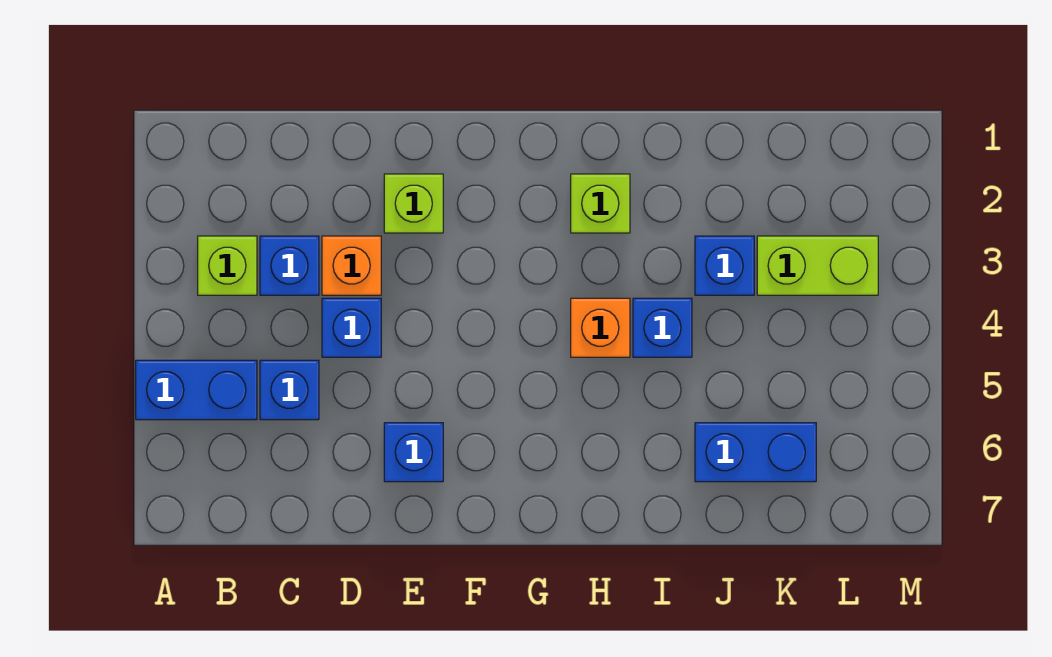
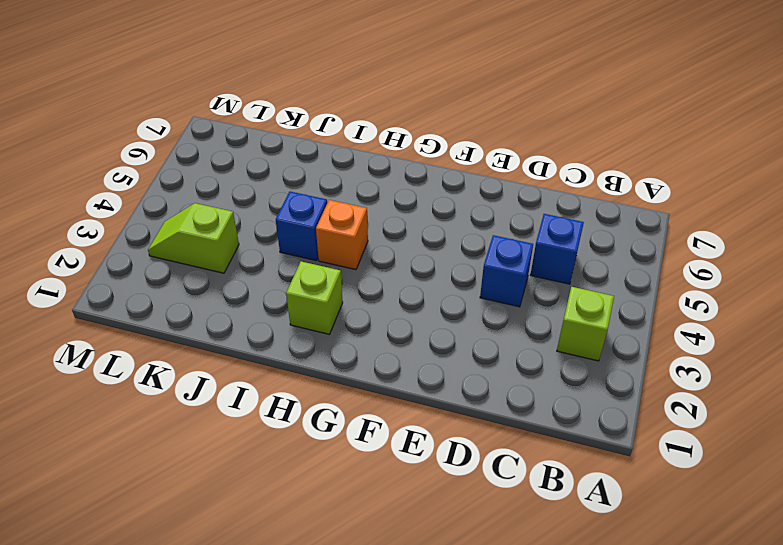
lime slope K3:L3 level 1 top K -> lime brick K3:L3 level 1
none -> blue brick A5:B5 level 1
none -> blue brick C3 level 1
none -> orange brick D3 level 1

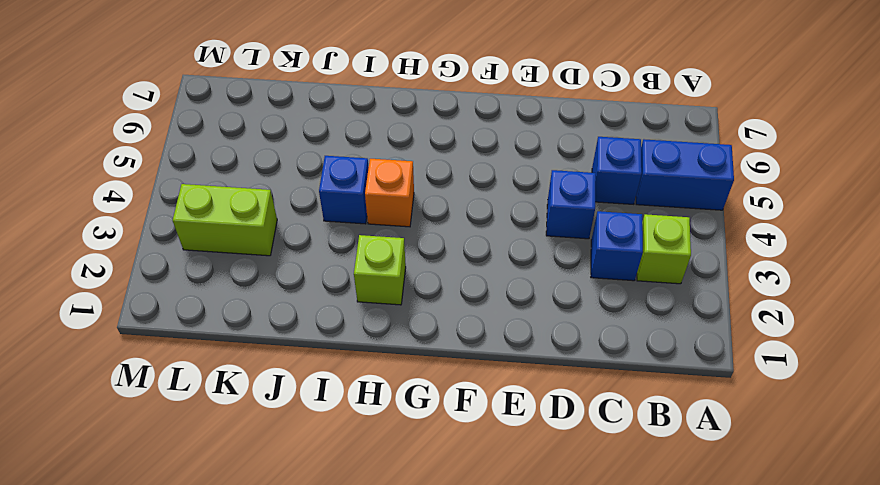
none -> orange brick D3 level 1
none -> lime brick E2 level 1
none -> blue brick E6 level 1

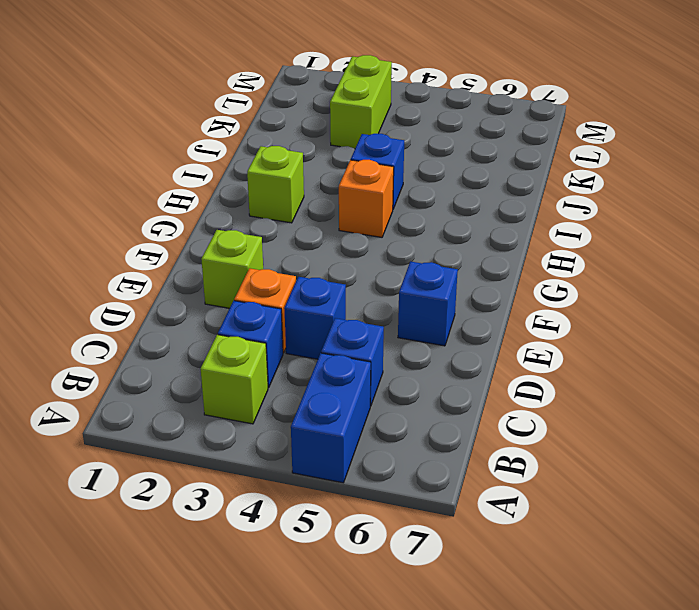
none -> blue brick J3 level 1
none -> blue brick J6:K6 level 1

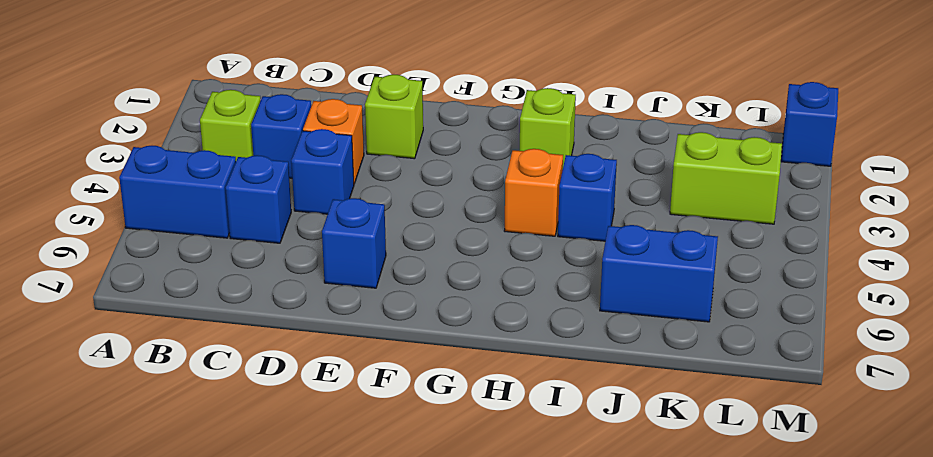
blue brick M1 level 1 -> blue brick J3 level 1

